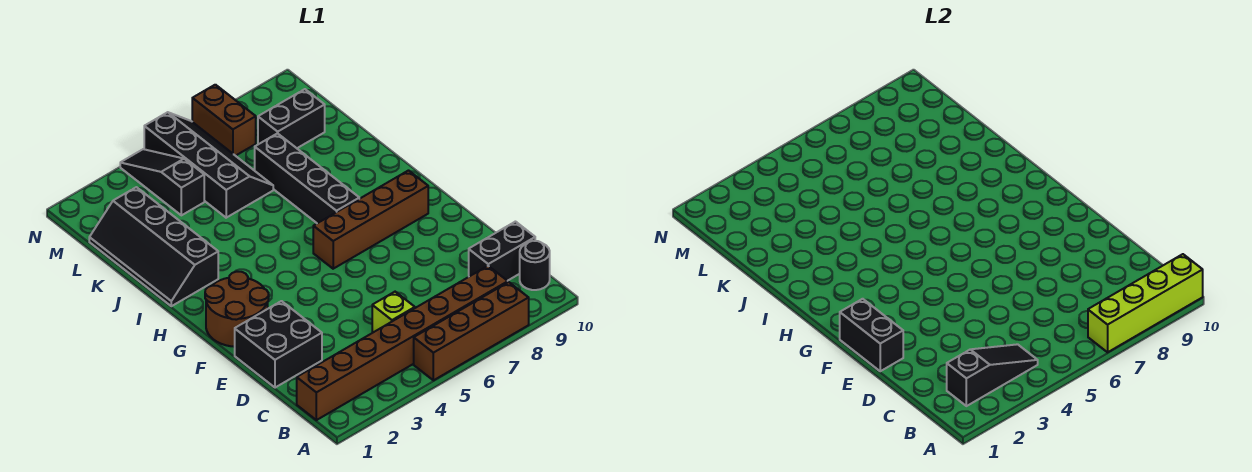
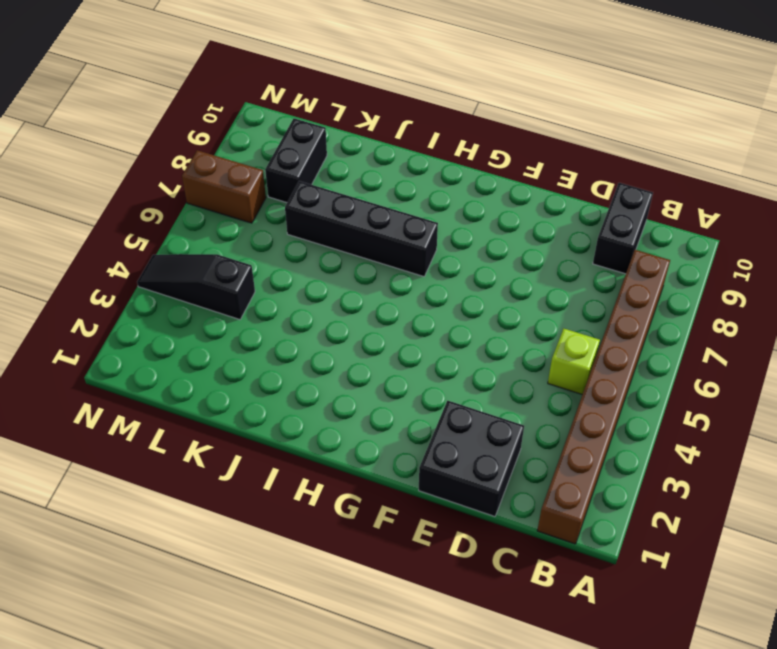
none -> brown brick A5:A8 level 1
none -> black round brick B10 level 1
none -> brown round brick F1:G2 level 1

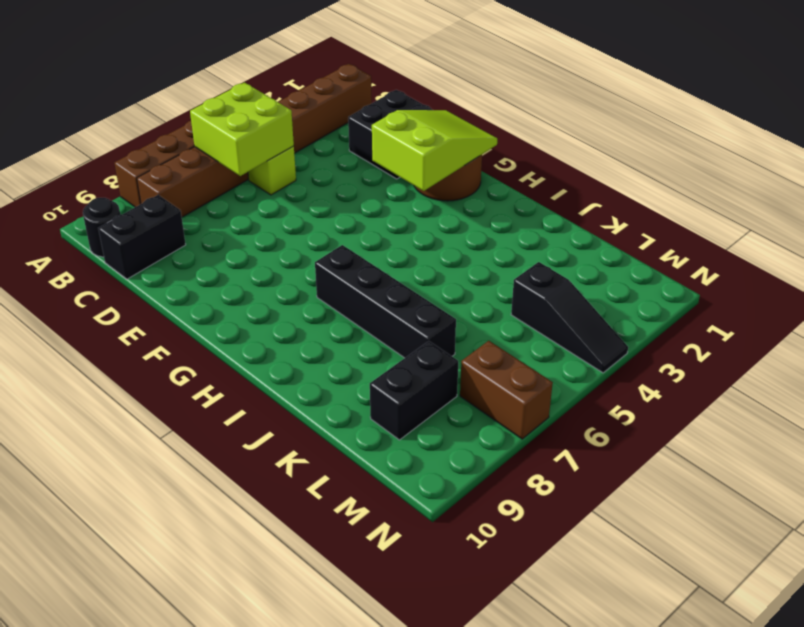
lime brick B5:C6 level 2 -> none
lime slope F1:G3 level 2 top 3 -> black brick E1:F1 level 2
none -> brown brick G6:G9 level 1
none -> black slope I1:L2 level 1 top 2
none -> black slope K5:N6 level 1 top 5

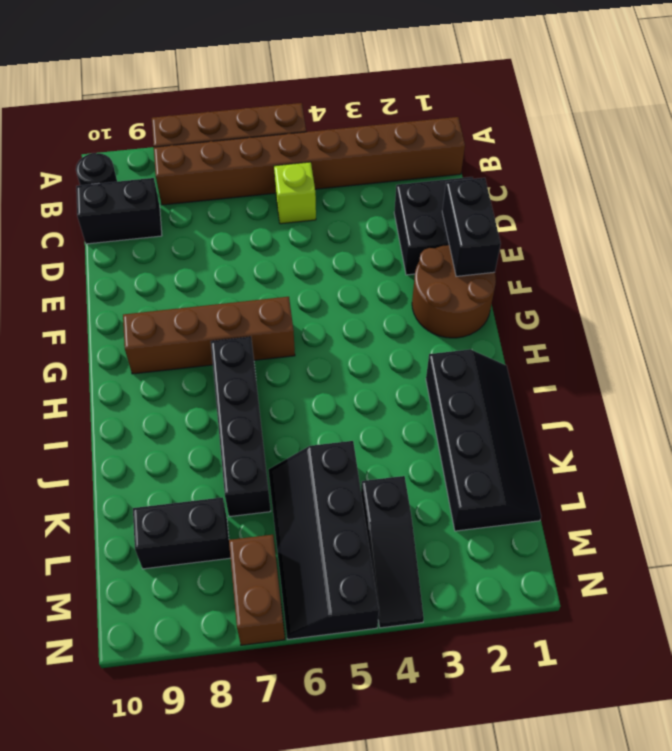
none -> lime brick A7:A10 level 2
none -> black slope B2:B4 level 2 top 2

